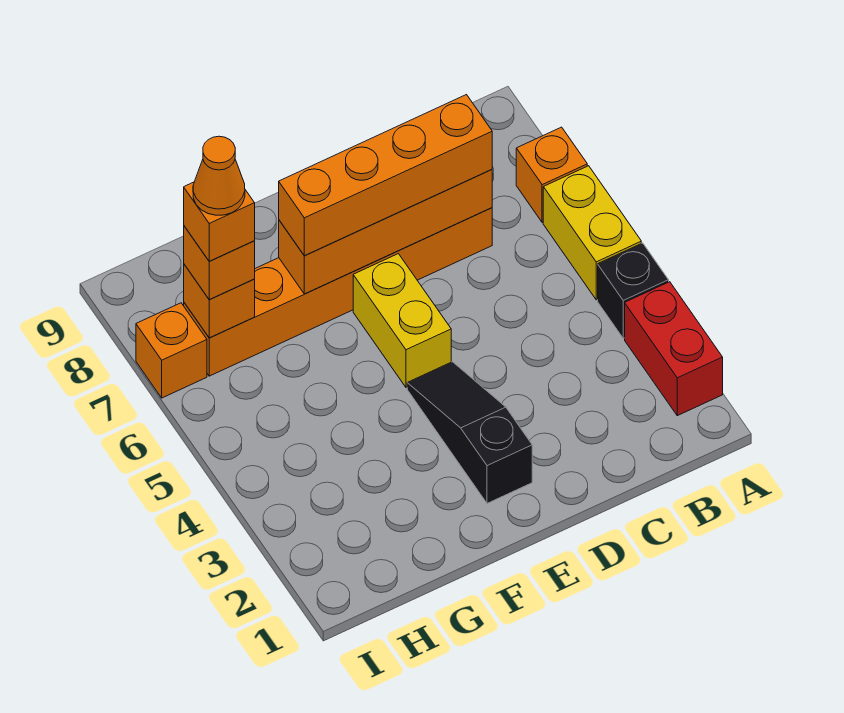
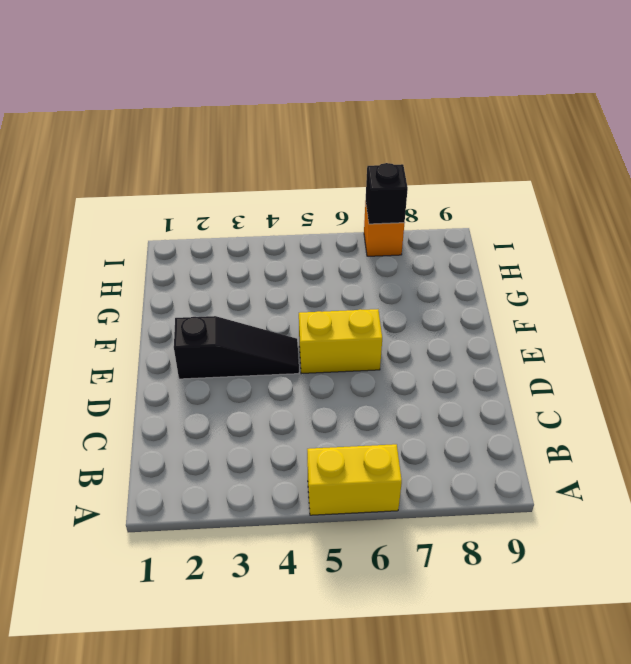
black brick I7 level 2 -> black brick A4 level 1
none -> red brick A2:A3 level 1
none -> orange brick A7 level 1
none -> orange brick C7:H7 level 1

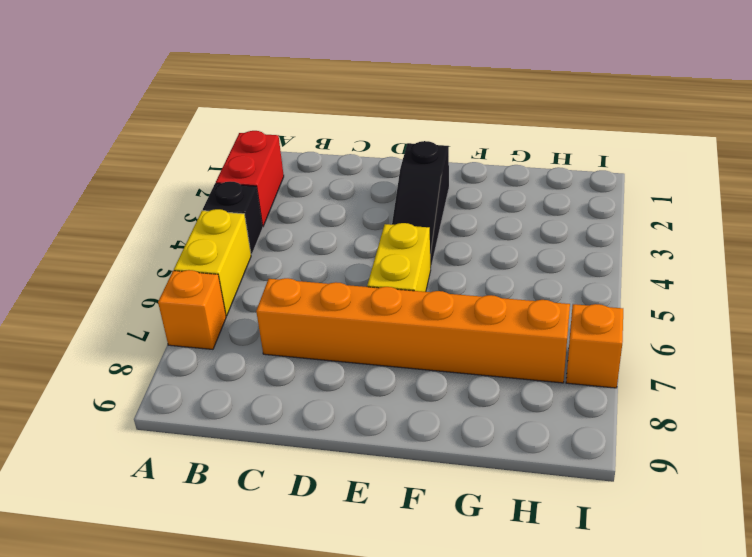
none -> orange brick C7:F7 level 2
none -> orange brick H7 level 2
none -> orange brick C7:F7 level 3

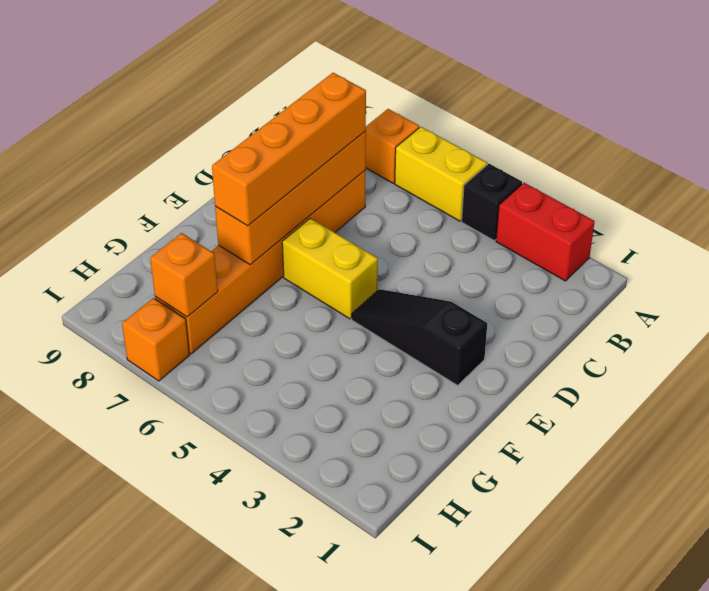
none -> orange brick H7 level 3
none -> orange brick H7 level 4
none -> orange cone H7 level 5

